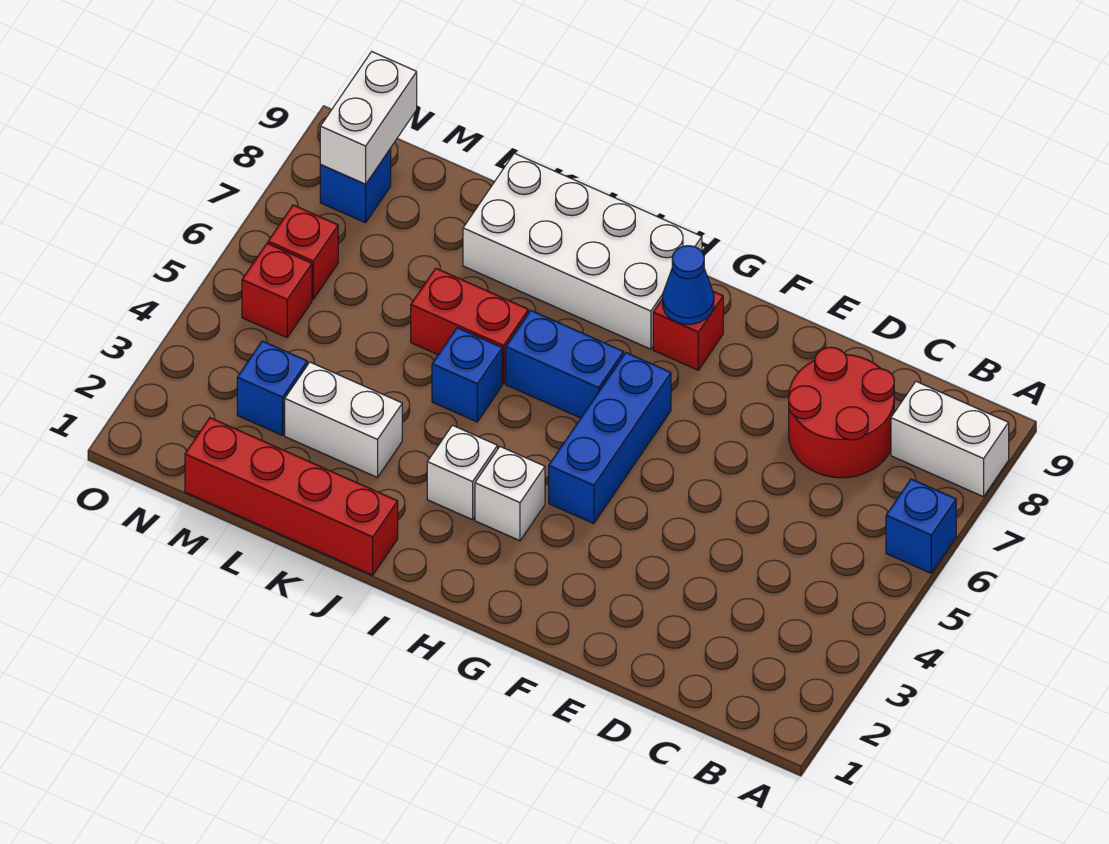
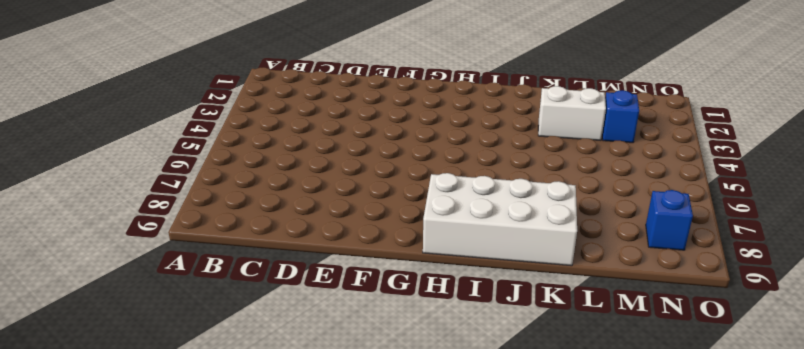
none -> blue brick A6 level 1
none -> white brick A8:B8 level 1
none -> red round brick C7:D8 level 1

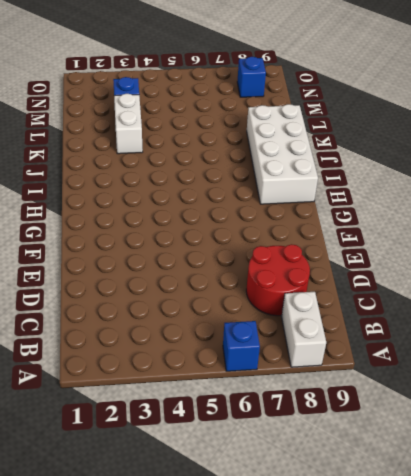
none -> blue brick G4:G6 level 1
none -> red brick G8 level 1
none -> white brick H3 level 1

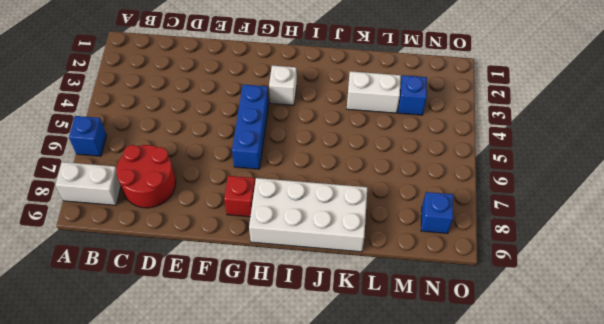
none -> blue brick H6:I6 level 1
none -> white brick I3 level 1
none -> red brick J1:M1 level 1

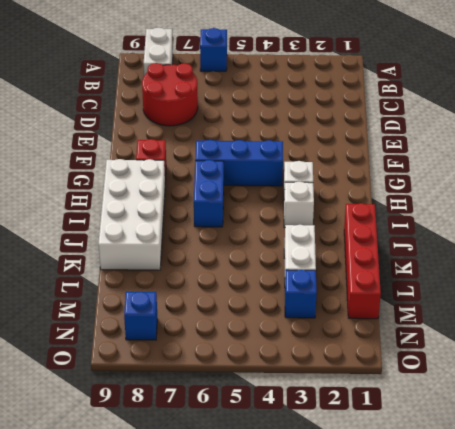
none -> blue brick J5 level 1
none -> red brick J6:K6 level 1
none -> red brick N5 level 1

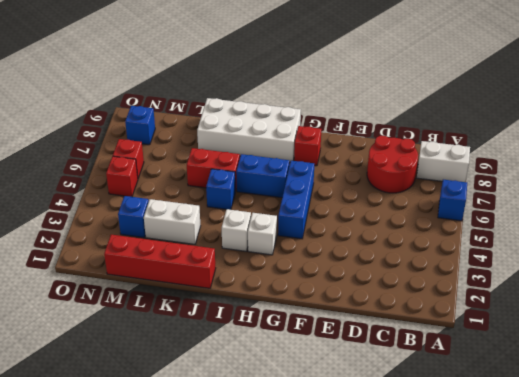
none -> blue cone G8 level 2
none -> white brick N8:N9 level 2

